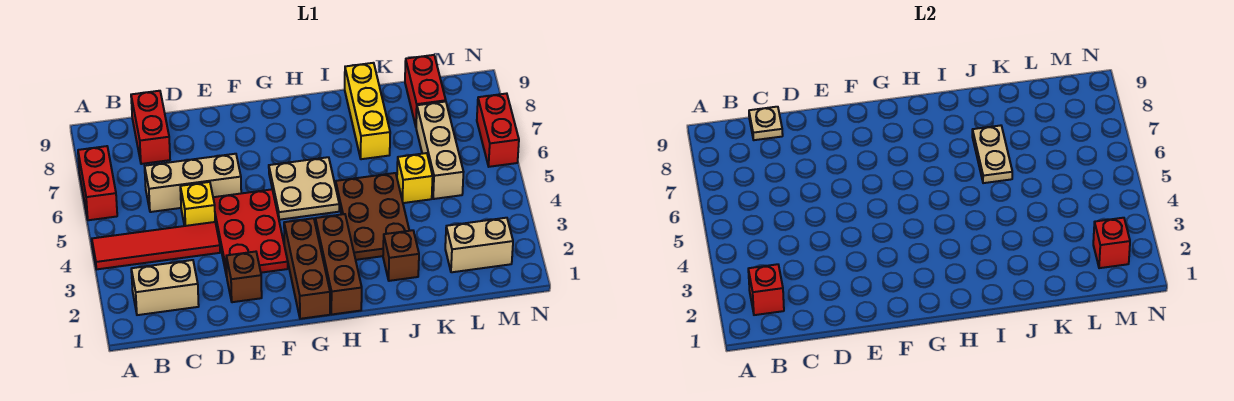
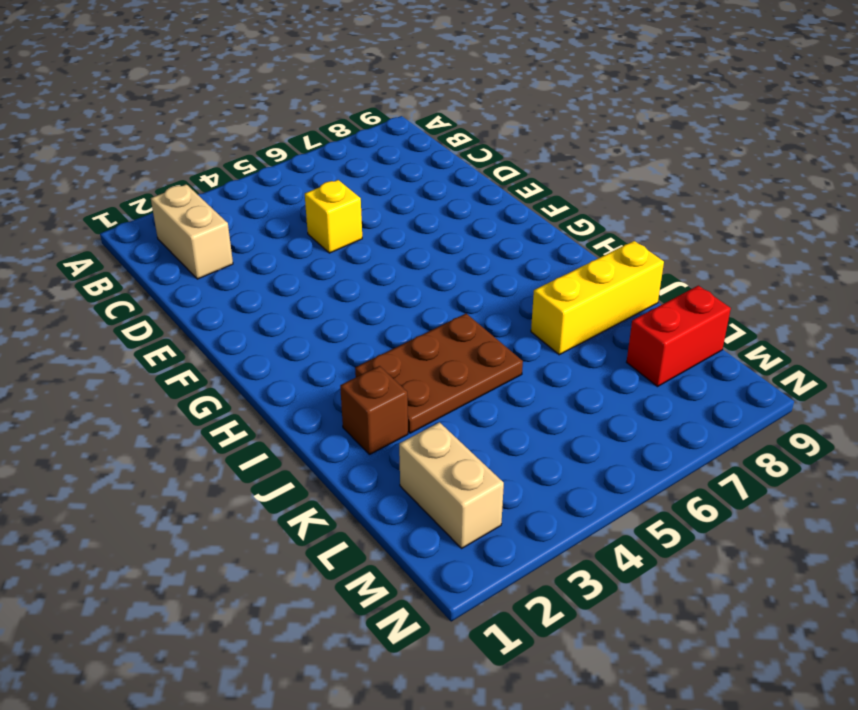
none -> red tile A4:D4 level 1
none -> red brick A6:A7 level 1
none -> tan brick C6:E6 level 1

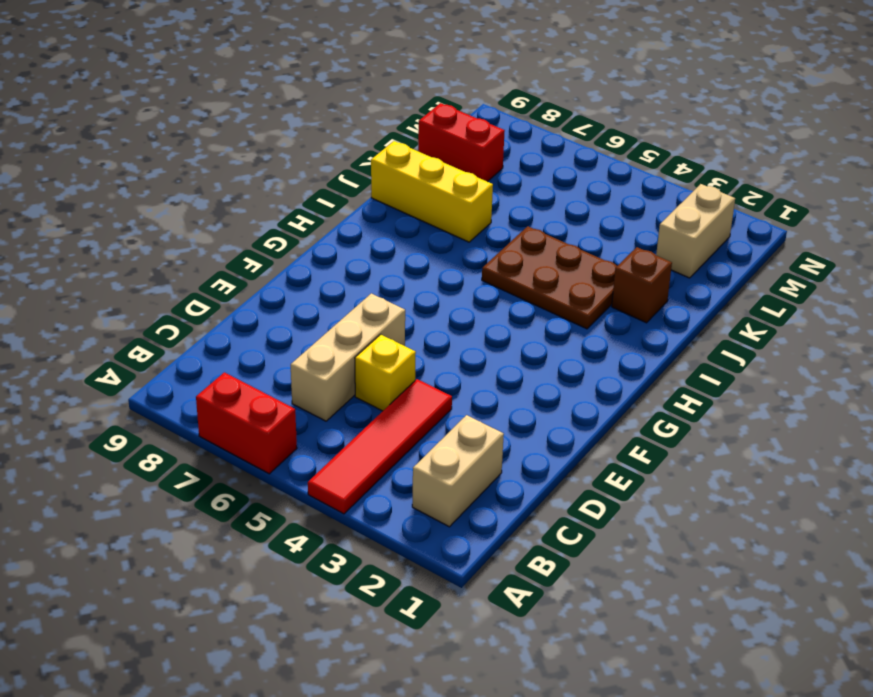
none -> red brick C8:C9 level 1
none -> brown brick E2 level 1
none -> red plate E3:F5 level 1

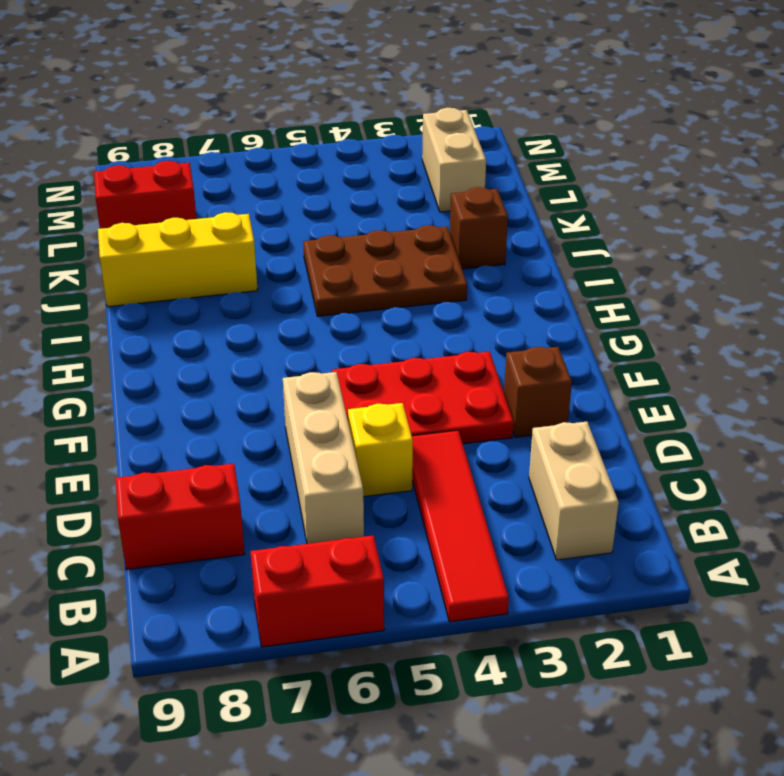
none -> brown brick G1:G3 level 1
none -> tan plate G5:H6 level 1
none -> brown brick H1:H3 level 1

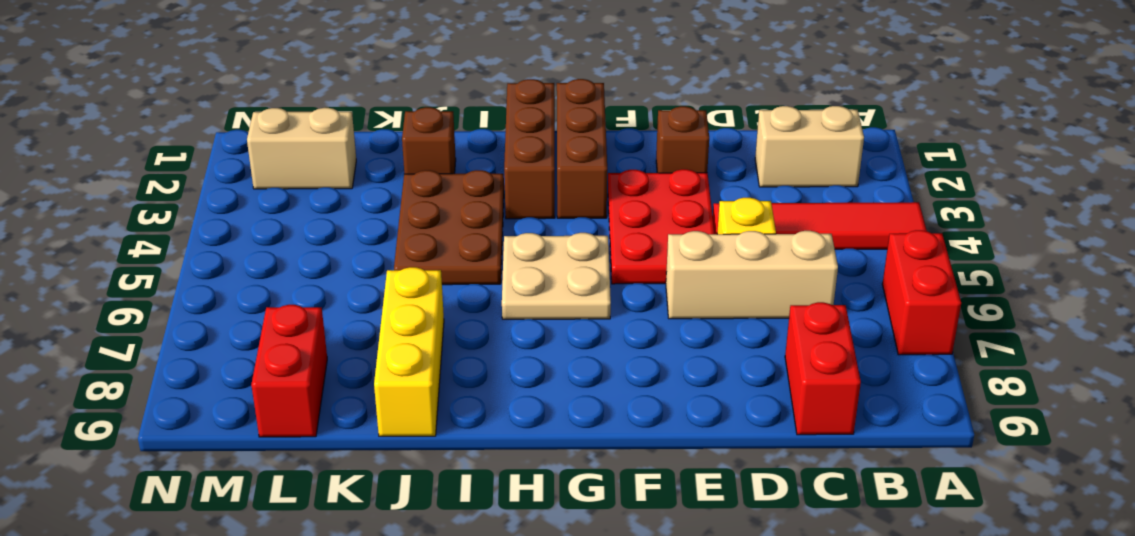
none -> yellow brick K5 level 1
none -> tan brick L5:L7 level 1
none -> red brick N6:N7 level 1

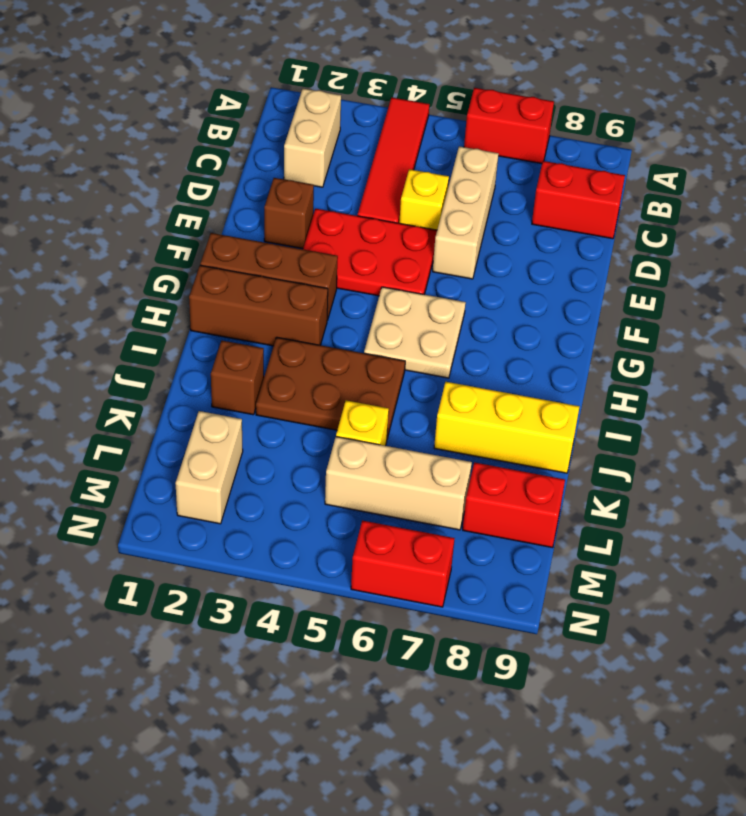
none -> red brick B2 level 2
none -> tan plate C9 level 2
none -> tan plate J6:J7 level 2

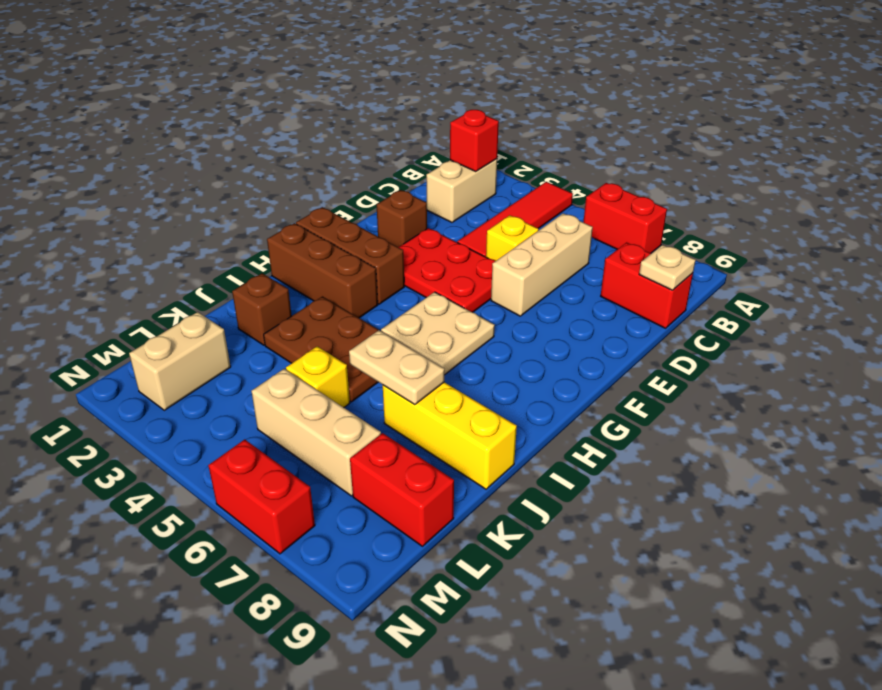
none -> red brick M2 level 2

